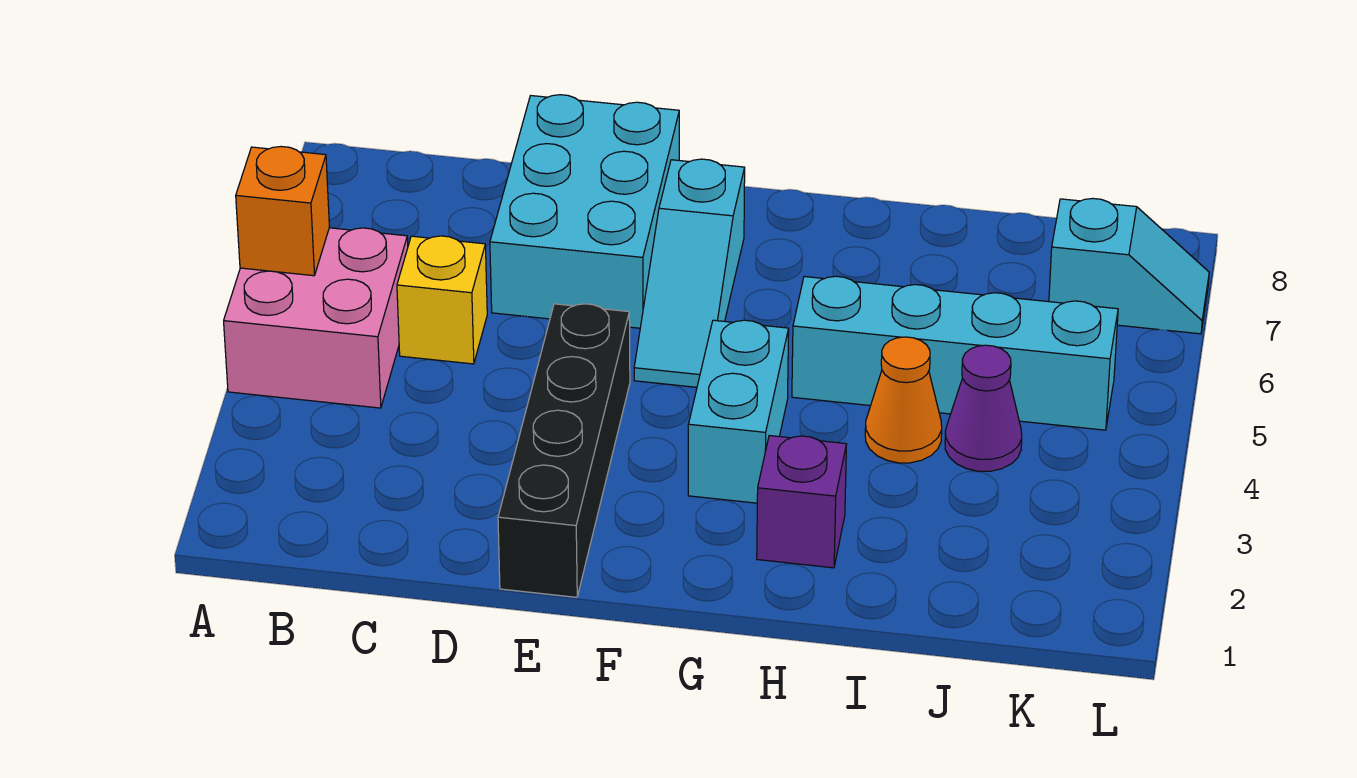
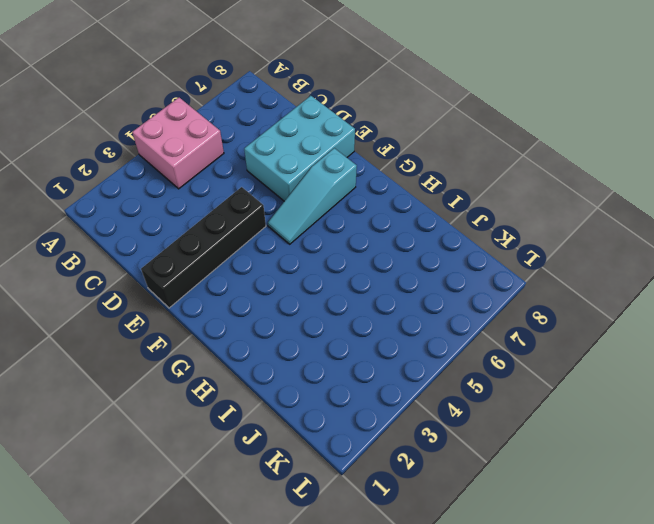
none -> yellow brick C5 level 1
none -> cyan brick G3:G4 level 1
none -> purple brick H2 level 1

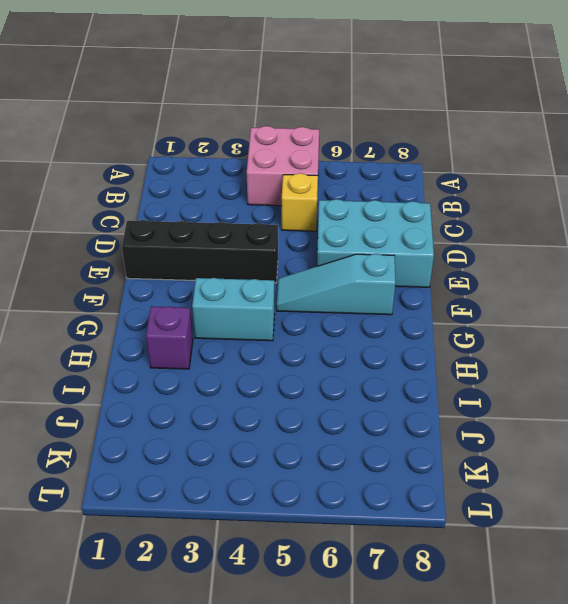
none -> cyan brick H5:K5 level 1
none -> orange cone I4 level 1
none -> purple cone J4 level 1

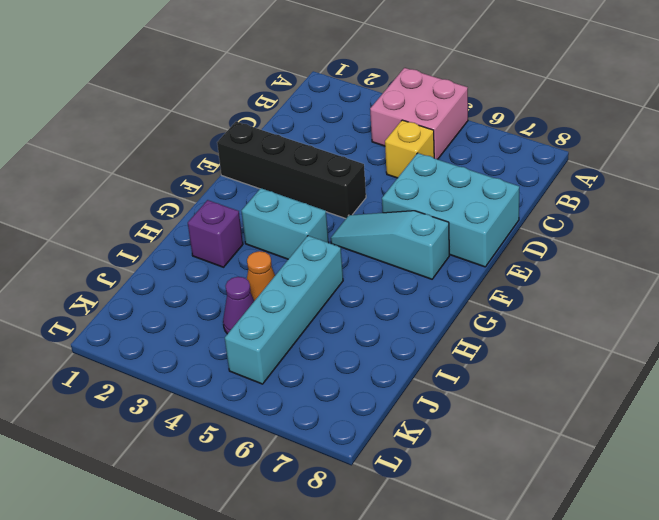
none -> cyan slope K7:L7 level 1 top K
none -> orange brick A5 level 2

